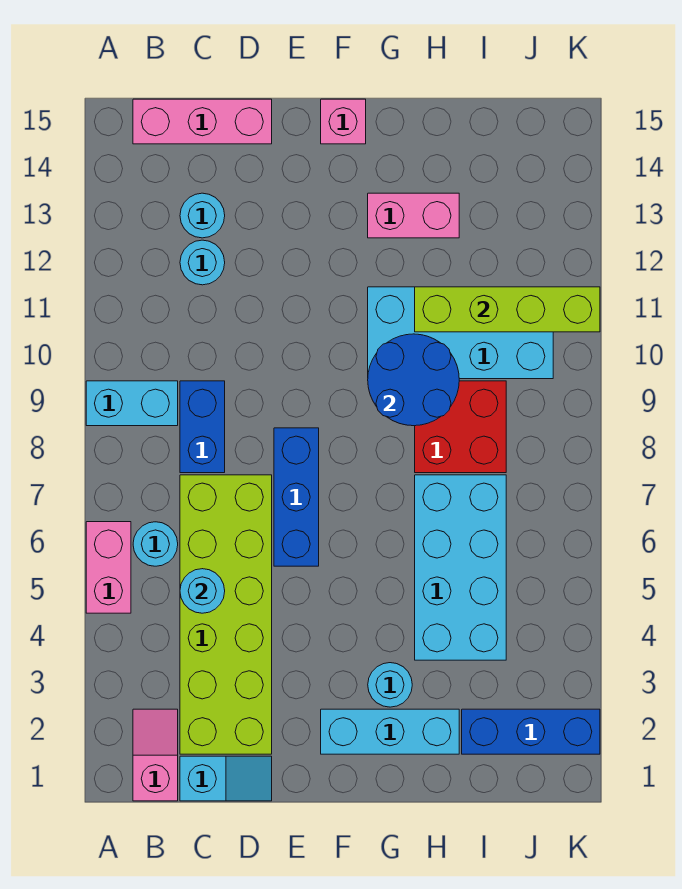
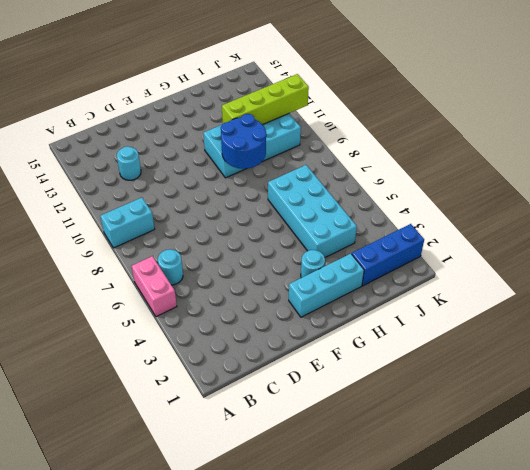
none -> pink slope B1:B2 level 1 top 1
none -> pink brick B15:D15 level 1
none -> cyan slope C1:D1 level 1 top C

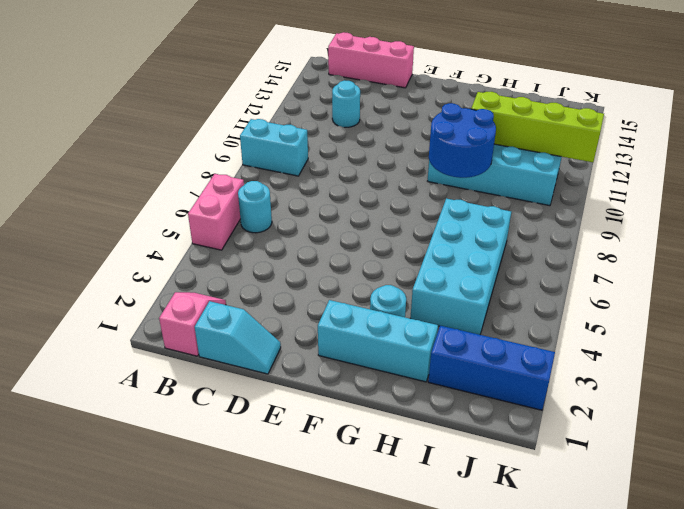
none -> lime brick C2:D7 level 1
none -> blue brick C8:C9 level 1
none -> cyan round brick C13 level 1

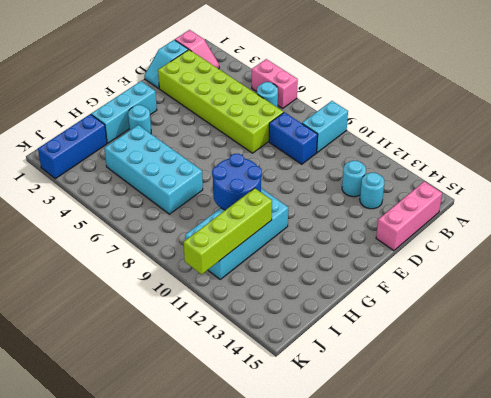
none -> blue brick E6:E8 level 1
none -> pink brick F15 level 1
none -> pink brick G13:H13 level 1

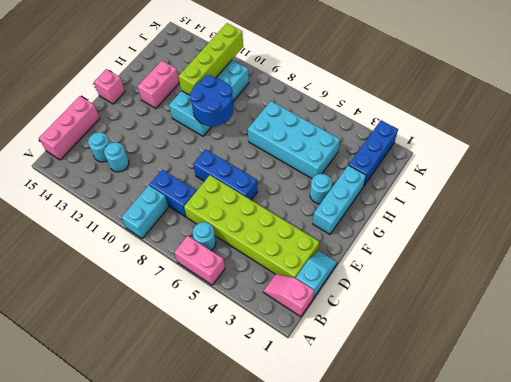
none -> red brick H8:I9 level 1
none -> cyan round brick C5 level 2

